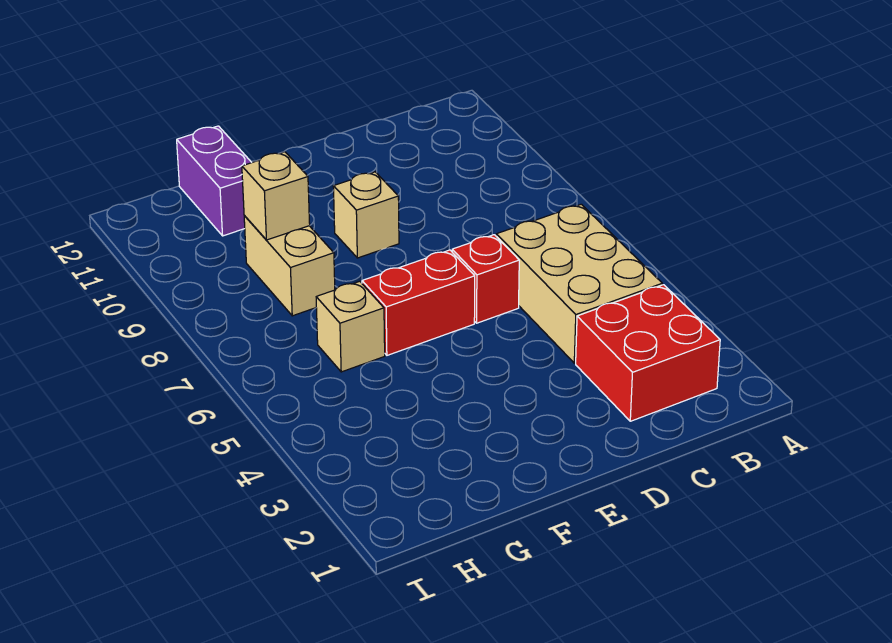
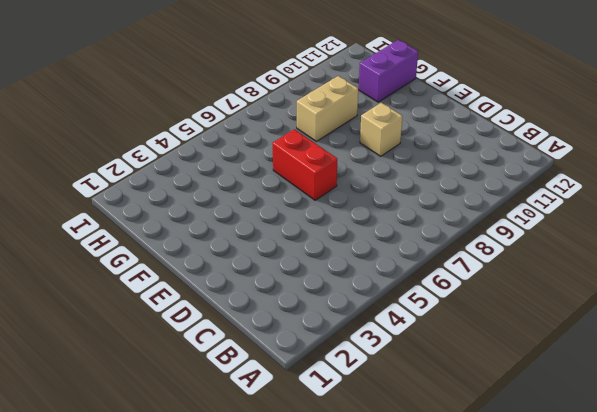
none -> red brick B2:C3 level 1
none -> tan brick B4:C6 level 1

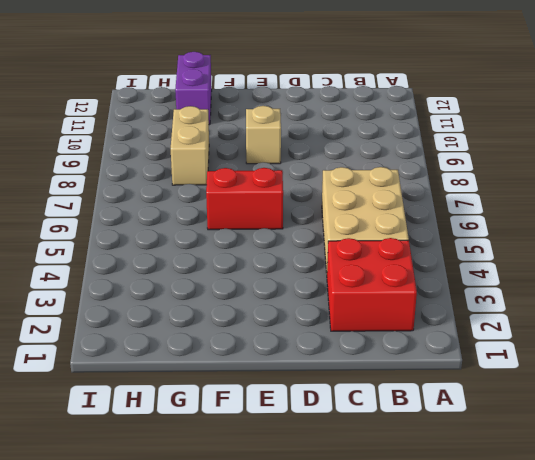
none -> red brick D6 level 1
none -> tan brick G6 level 1

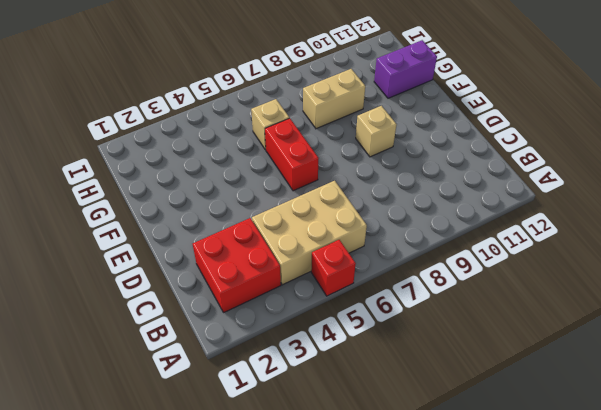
red brick A5 level 1 -> red brick D6 level 1
none -> tan brick G9 level 2

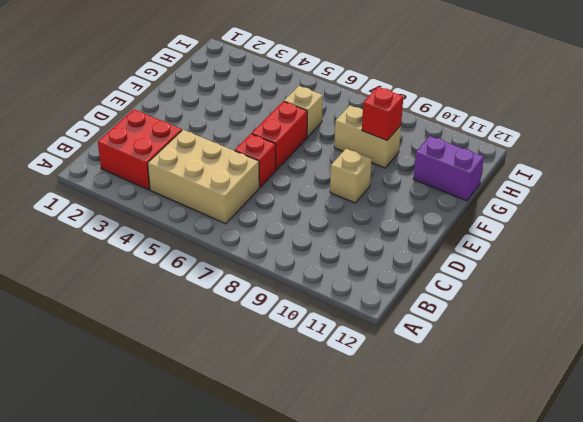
red brick G9 level 2 -> tan brick G9 level 2

